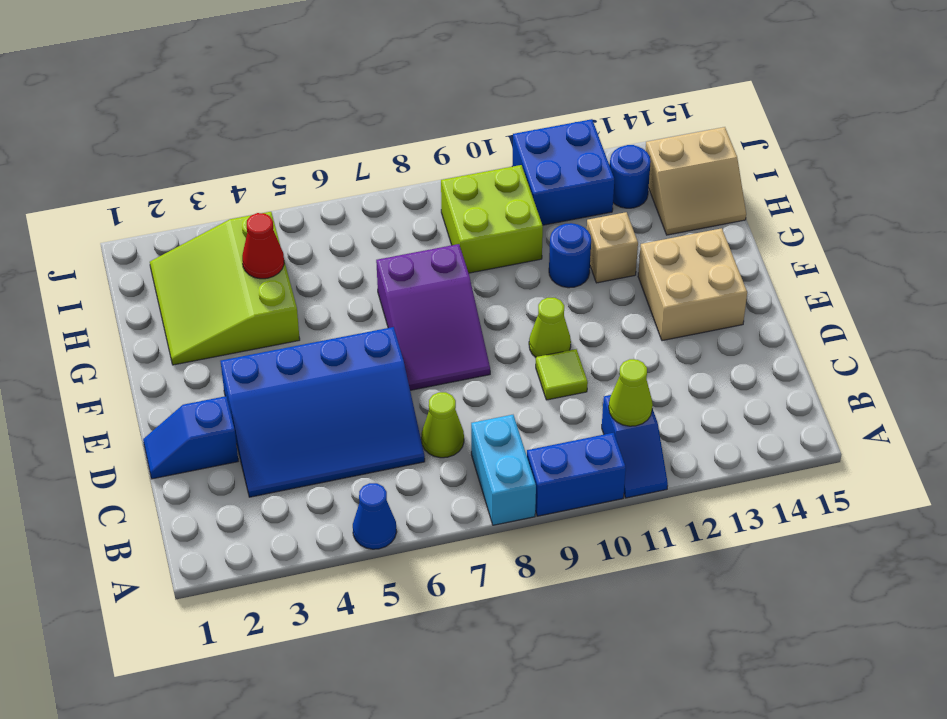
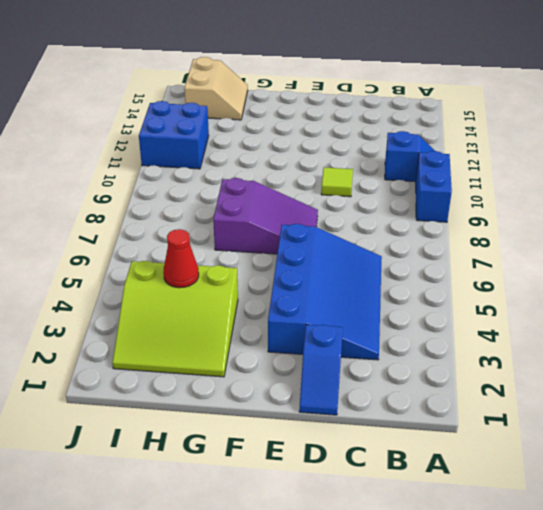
none -> blue cone A5 level 1
none -> cyan brick A8:B8 level 1
none -> lime cone C7 level 1

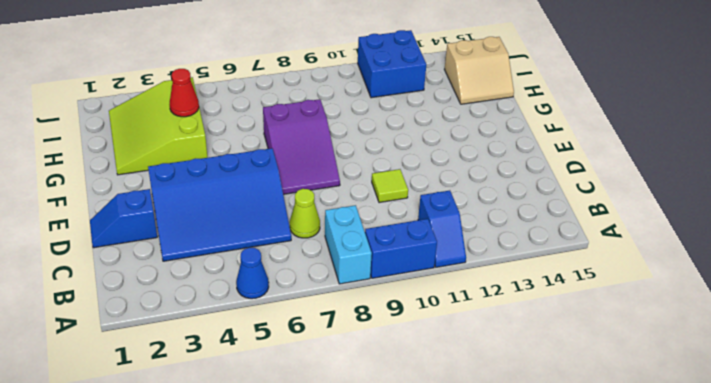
none -> lime cone E10 level 1
none -> tan brick E13:F14 level 1
none -> blue round brick G11 level 1

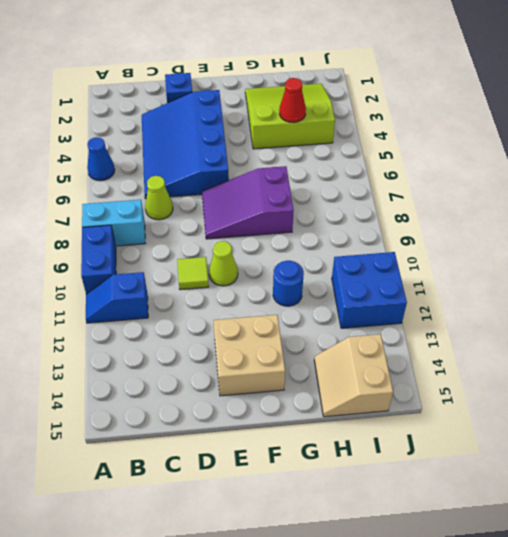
none -> tan brick G12 level 1
none -> lime brick H9:I10 level 1
none -> blue round brick I13 level 1

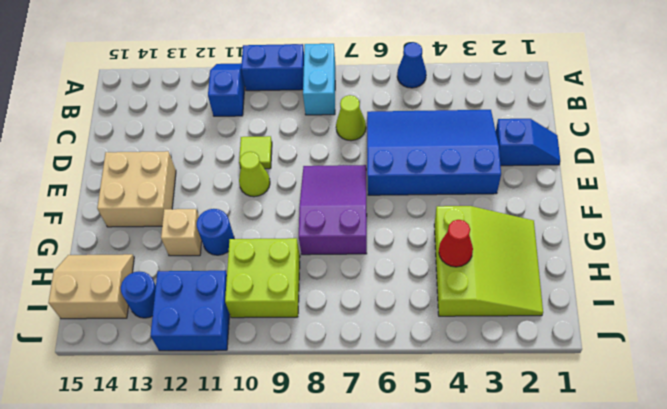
none -> lime cone B11 level 2

